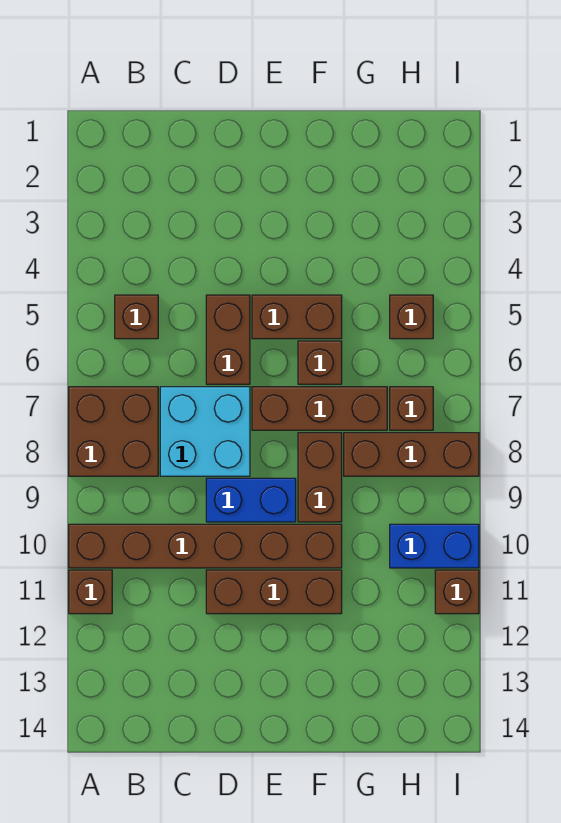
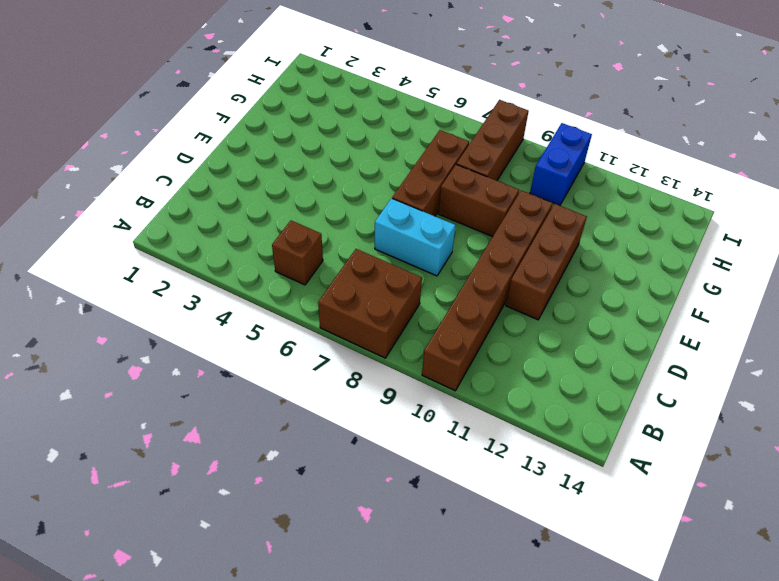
cyan brick D7:D8 level 1 -> cyan brick C7:D8 level 1
none -> brown brick A11 level 1
none -> brown brick D5:D6 level 1
none -> blue brick D9:E9 level 1

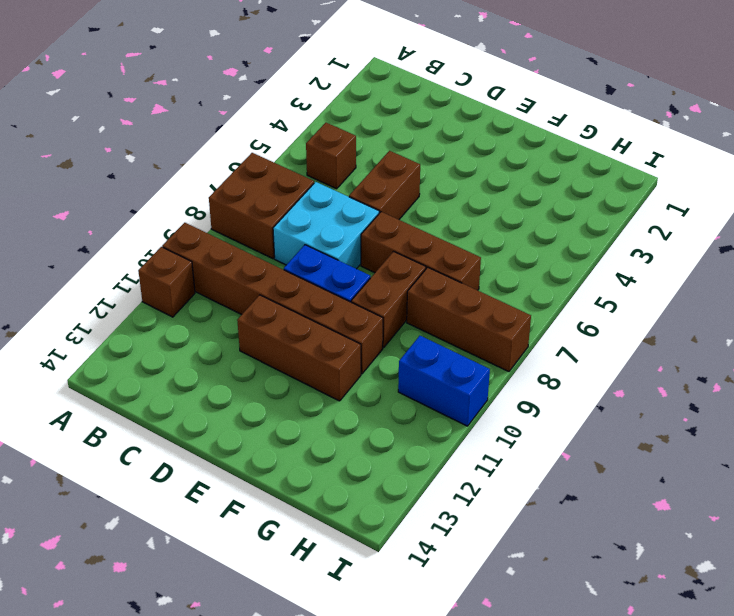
none -> brown brick E5:F5 level 1
none -> brown brick F6 level 1
none -> brown brick H5 level 1

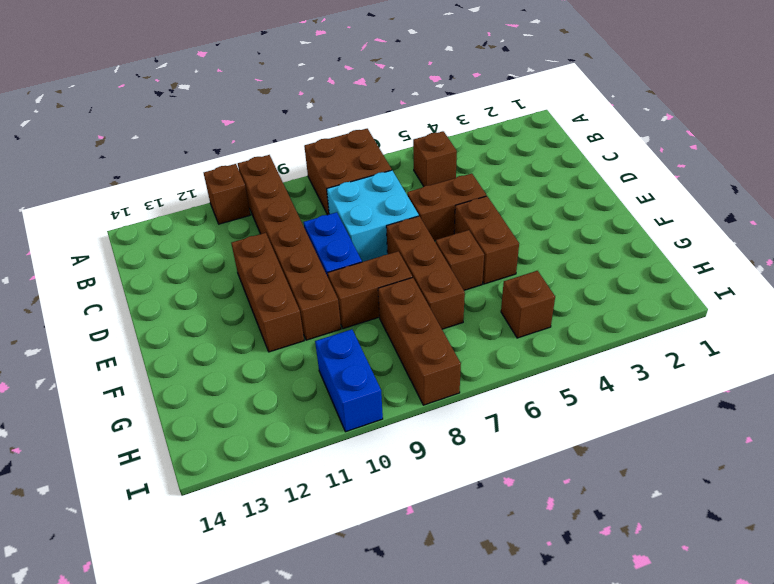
none -> brown brick H7 level 1
none -> brown brick I11 level 1

